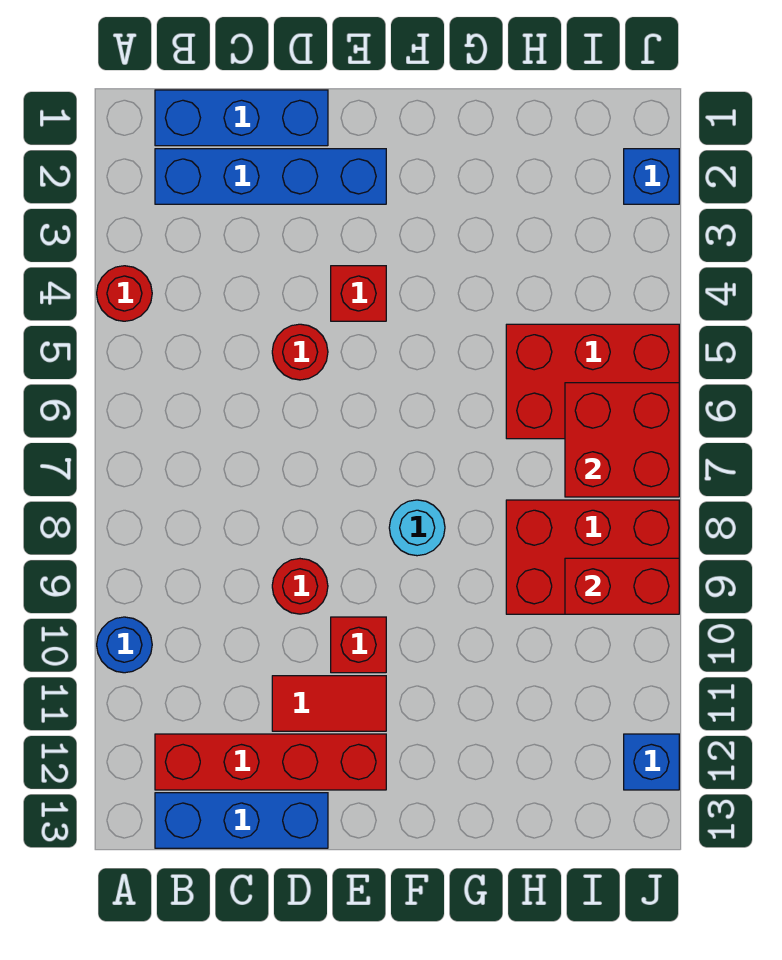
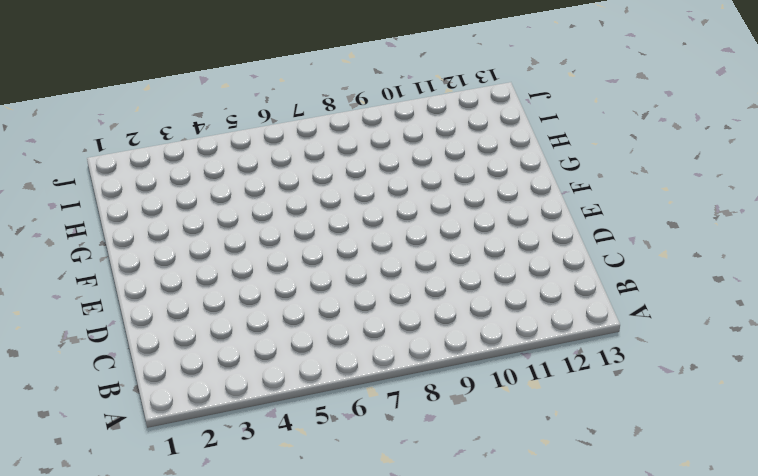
none -> red round brick A4 level 1
none -> blue round brick A10 level 1
none -> blue brick B1:D1 level 1

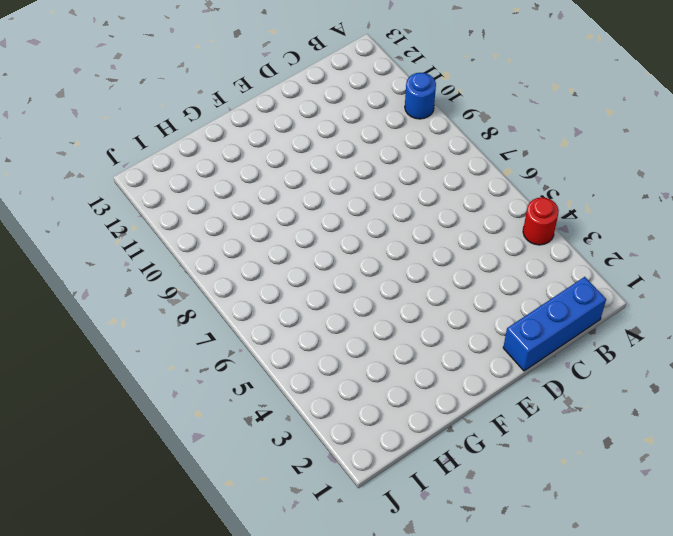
none -> blue brick B2:E2 level 1
none -> red brick B12:E12 level 1
none -> blue brick B13:D13 level 1

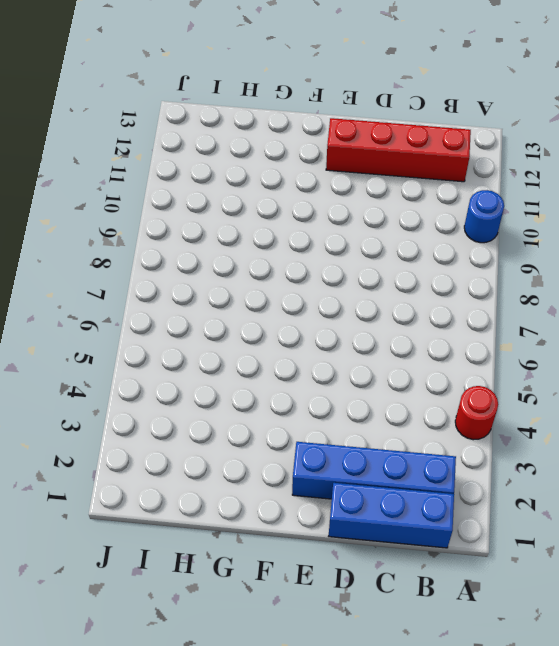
none -> blue brick B13:D13 level 1
none -> red round brick D5 level 1
none -> red round brick D9 level 1

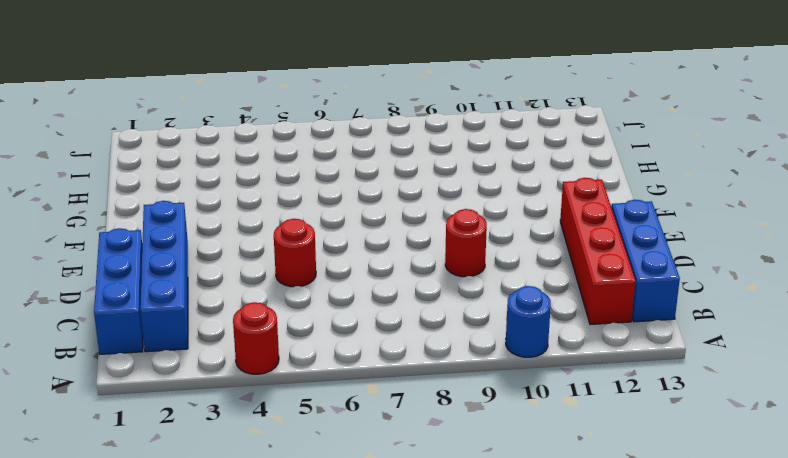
none -> red tile D11:E11 level 1
none -> red brick E4 level 1
none -> red brick E10 level 1

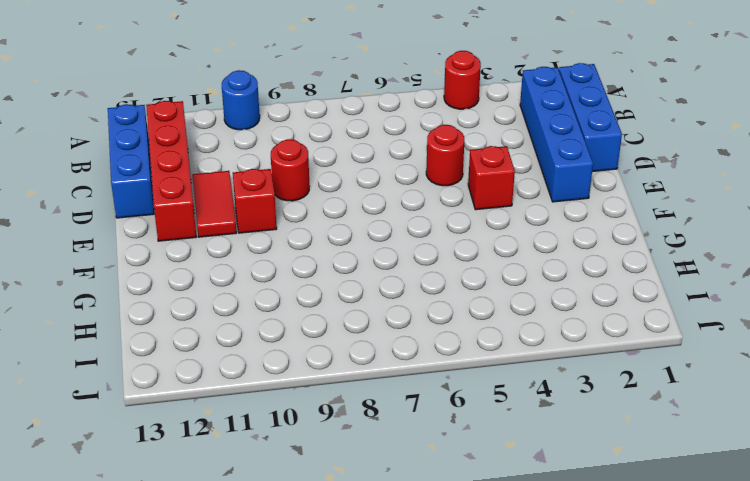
none -> cyan round brick F8 level 1
none -> red brick H5:J6 level 1
none -> red brick H8:J9 level 1

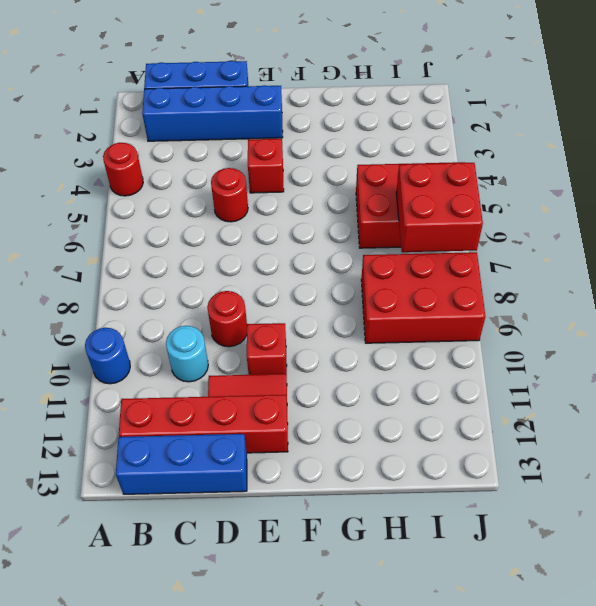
cyan round brick C10 level 1 -> cyan round brick F8 level 1
none -> blue brick J2 level 1
none -> blue brick J12 level 1
none -> red brick I9:J9 level 2

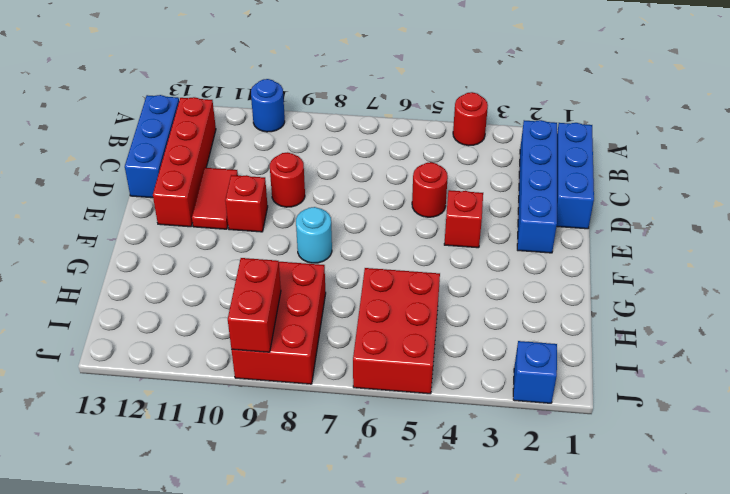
none -> blue brick J12 level 1
none -> red brick I6:J7 level 2

